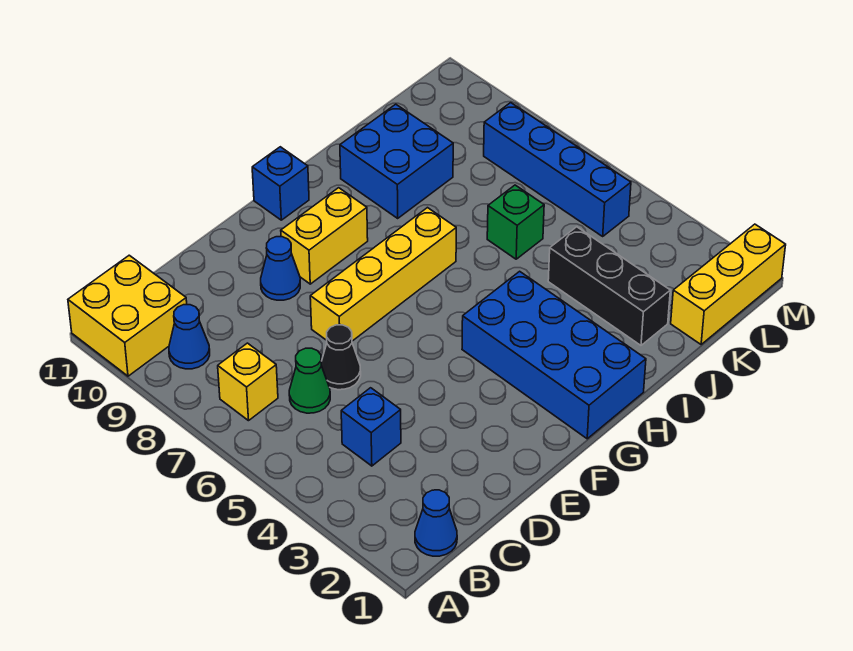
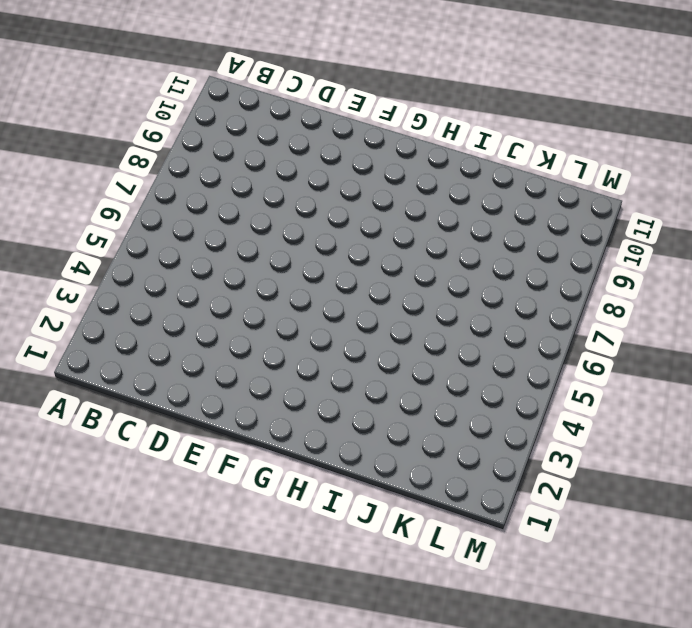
none -> yellow brick A10:B11 level 1
none -> blue cone B1 level 1
none -> yellow brick B7 level 1

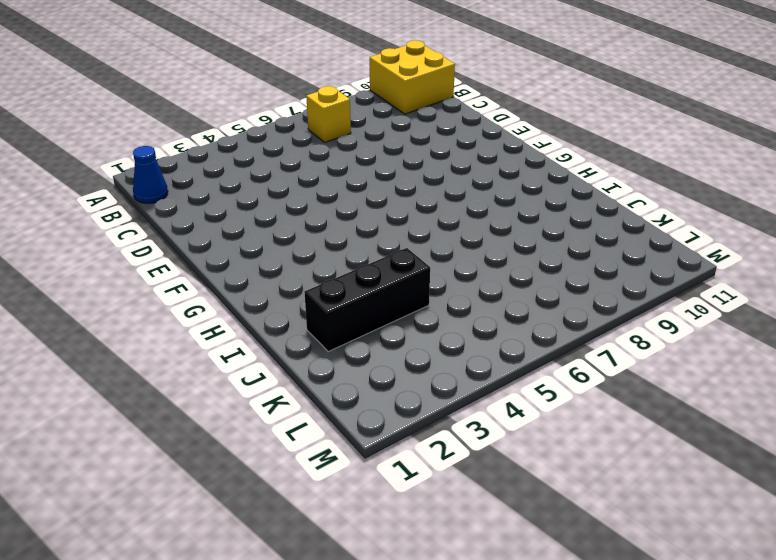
none -> blue cone B9 level 1
none -> blue brick C4 level 1
none -> green cone C6 level 1

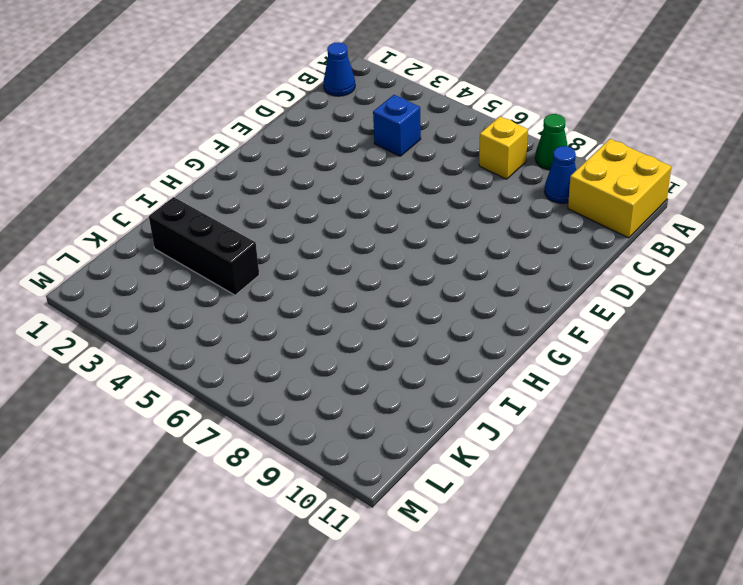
green cone A8 level 1 -> green cone C6 level 1
none -> black cone D6 level 1
none -> yellow brick E7:H7 level 1
none -> blue cone E9 level 1

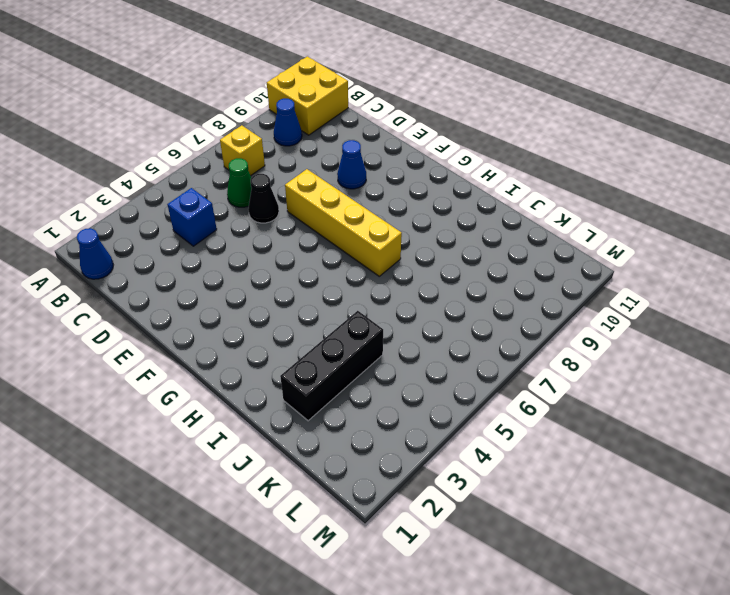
none -> yellow brick F9:G9 level 1
none -> blue brick G1:H4 level 1
none -> blue brick G11 level 1

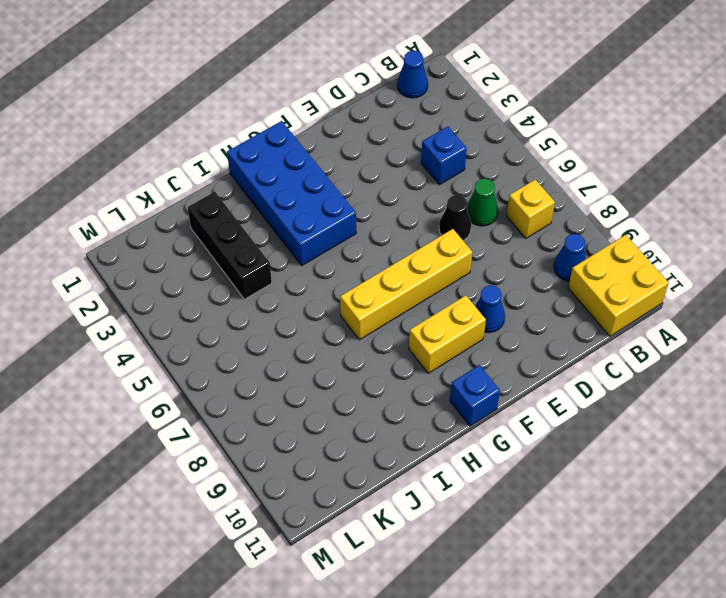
none -> blue brick I9:J10 level 1
none -> green brick J6 level 1
none -> yellow brick K1:M1 level 1

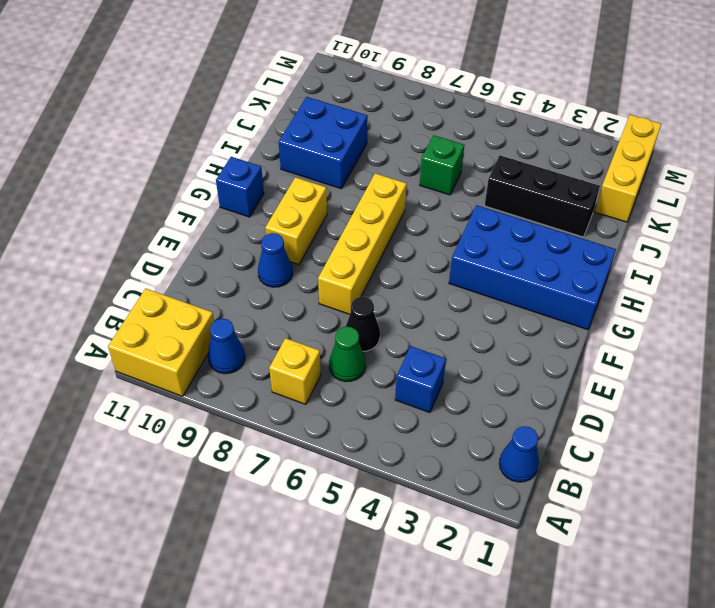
none -> blue brick L5:L8 level 1

